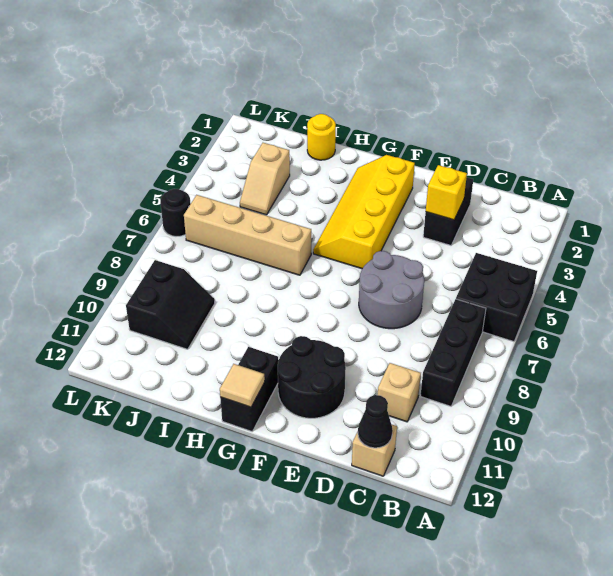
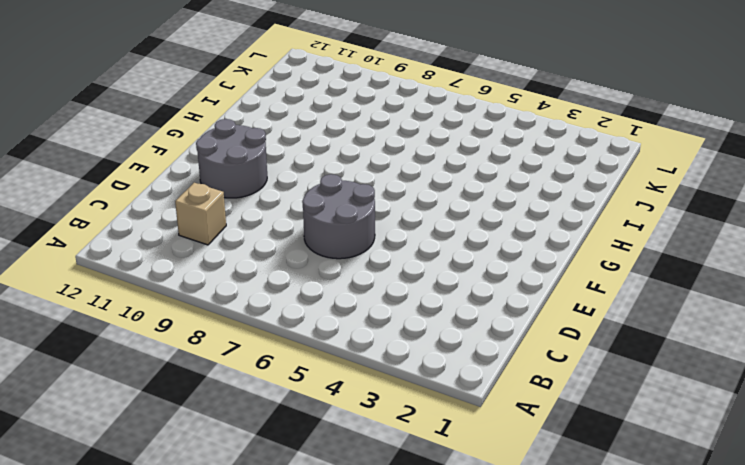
grey round brick E10:F11 level 1 -> black round brick E10:F11 level 1
none -> black brick A5:B6 level 1
none -> black brick B7:B9 level 1
none -> tan brick C12 level 1

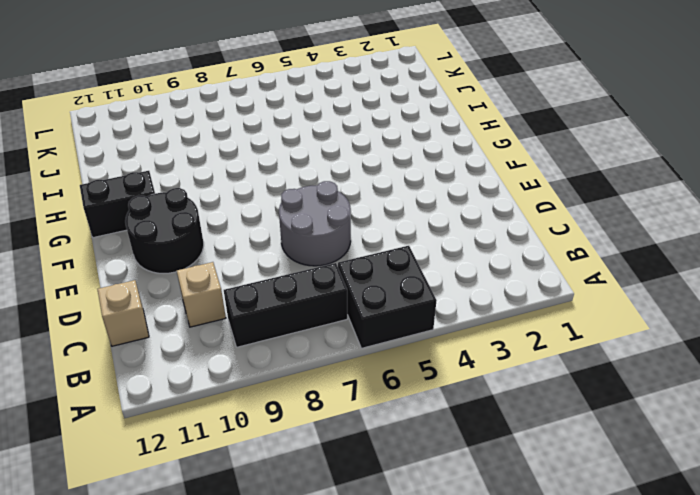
none -> black brick D2:D3 level 1
none -> yellow slope F2:G5 level 1 top F
none -> tan brick H6:K6 level 1

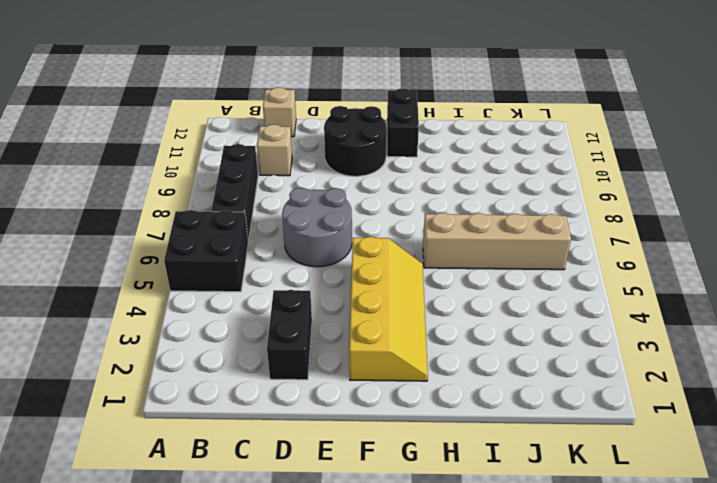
none -> yellow round brick I1 level 1
none -> tan slope J3:J4 level 1 top 3
none -> black slope J9:K10 level 1 top K

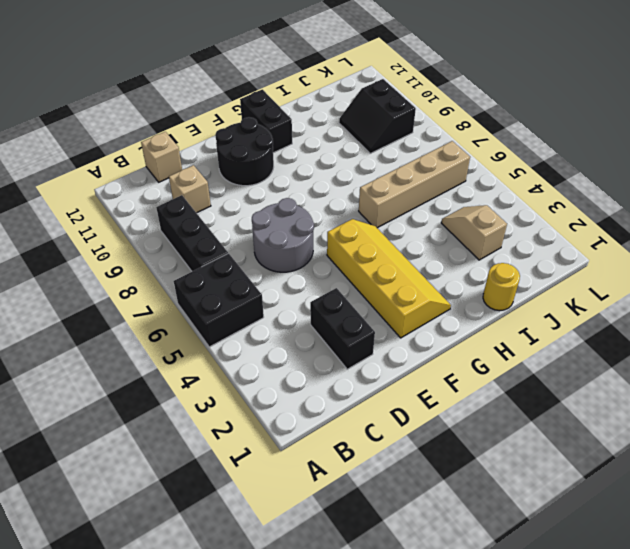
none -> black round brick L6 level 1
none -> black cone C12 level 2
none -> yellow brick D3 level 2

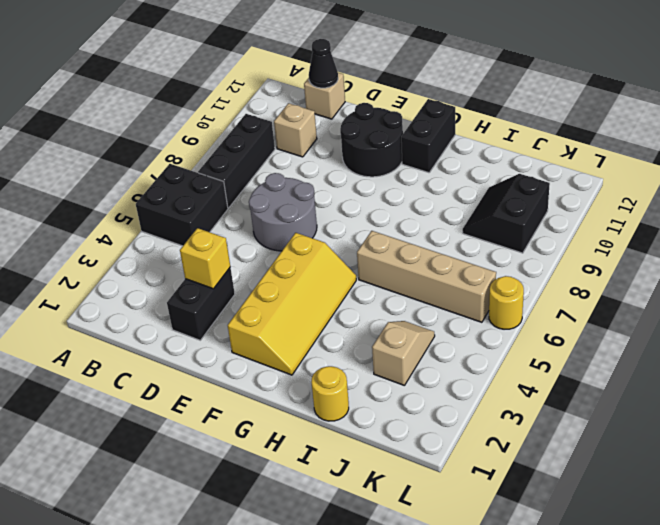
yellow round brick L6 level 1 -> black round brick L6 level 1
none -> tan tile G12 level 2

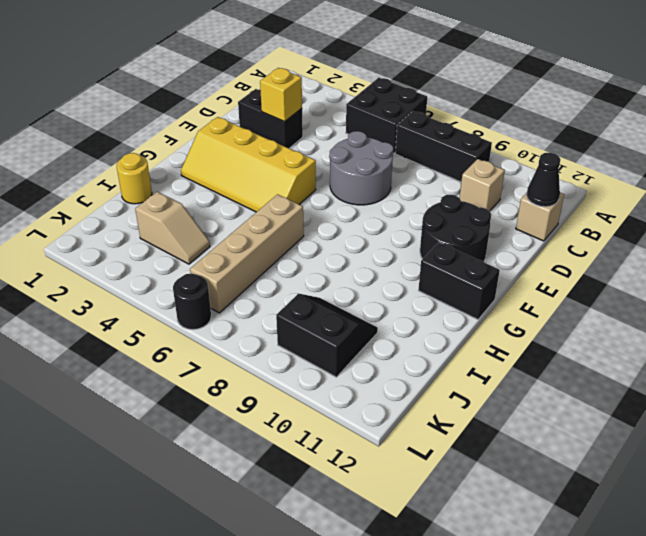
none -> tan tile G12 level 2

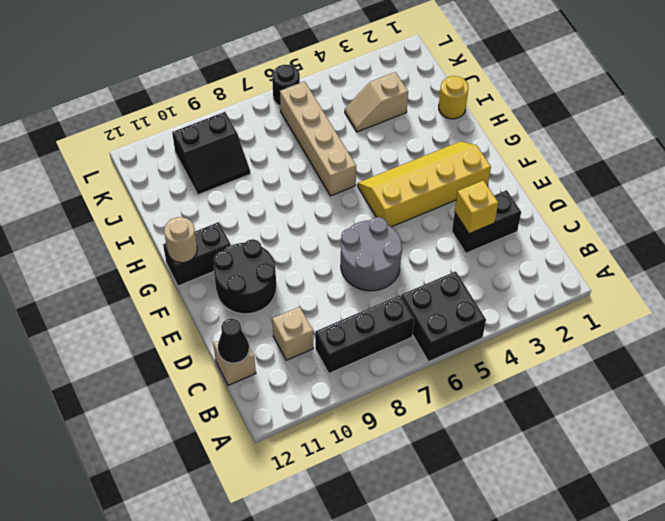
tan round brick G12 level 2 -> tan tile G12 level 2

